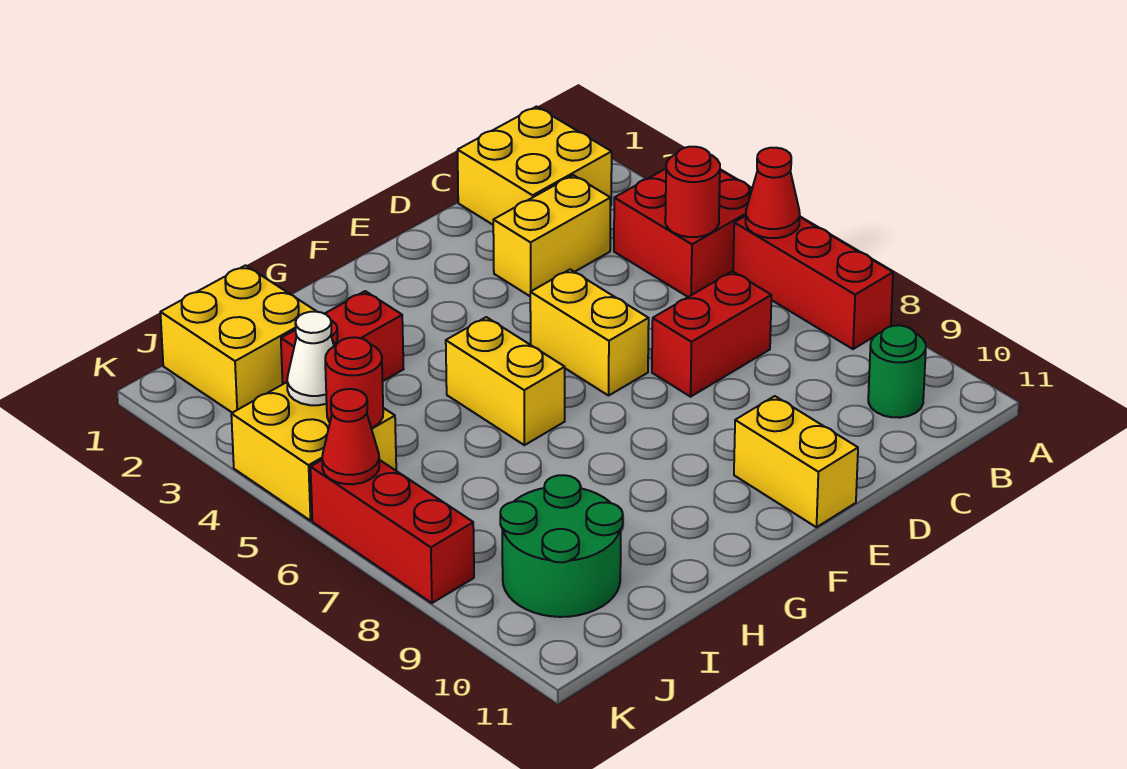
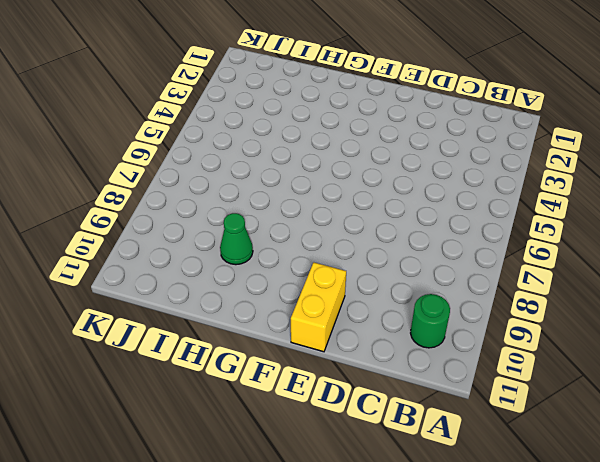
green cone H9 level 1 -> none
none -> red brick A4:B5 level 1
none -> red brick A6:A8 level 1
none -> yellow brick B1:C2 level 1

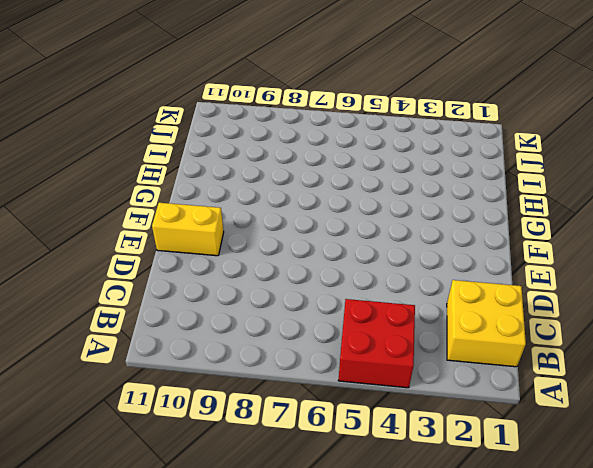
none -> red brick A6:A8 level 1
none -> green round brick B10 level 1
none -> yellow brick C3:D3 level 1

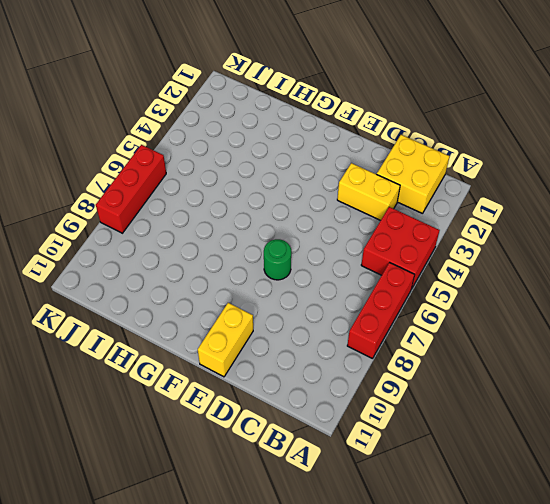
green round brick E7 level 1 -> green round brick B10 level 1
none -> red brick C7:D7 level 1
none -> yellow brick E5:E6 level 1
none -> yellow brick G5:G6 level 1

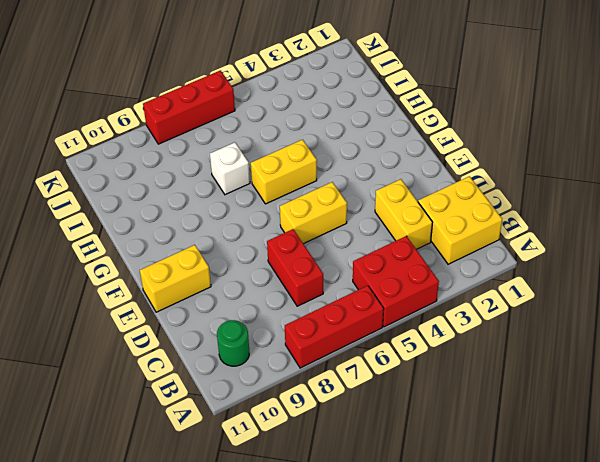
white brick H7 level 1 -> none
none -> red brick H3:I3 level 1
none -> yellow brick I1:J2 level 1
none -> green round brick I9:J10 level 1

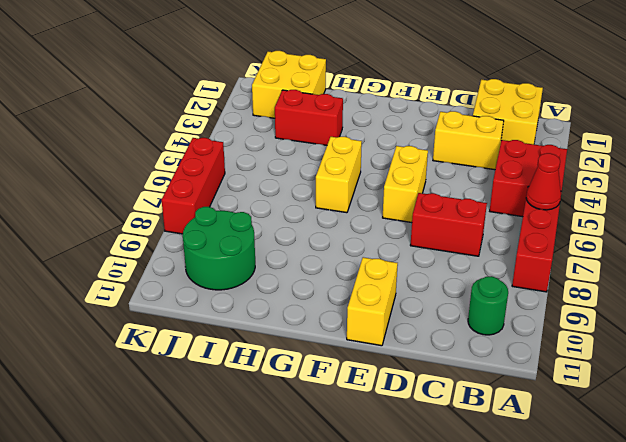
none -> yellow brick J4:K5 level 1
none -> red round brick B5 level 2
none -> white cone J4 level 2

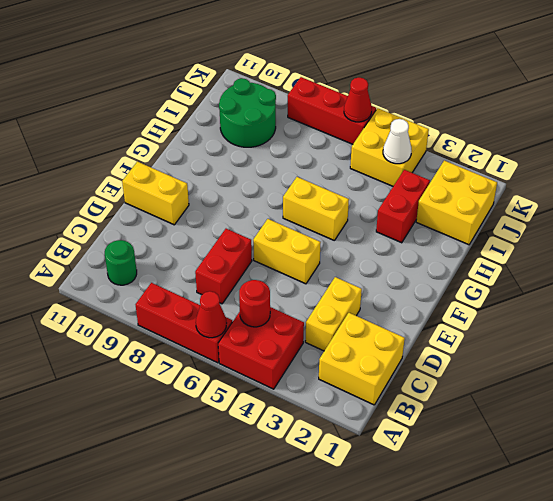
none -> red round brick J5 level 2

